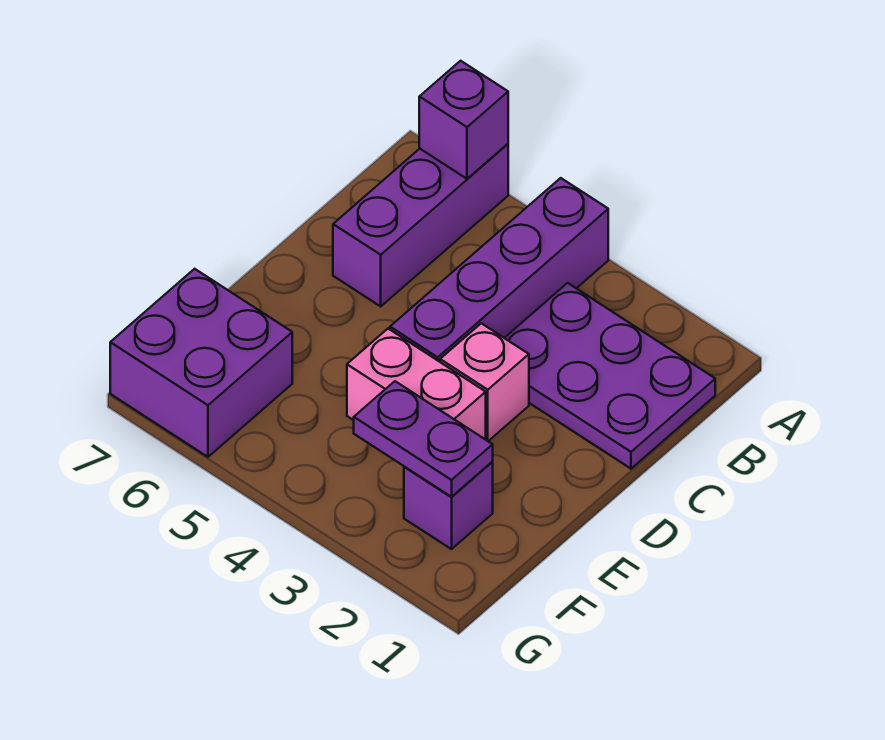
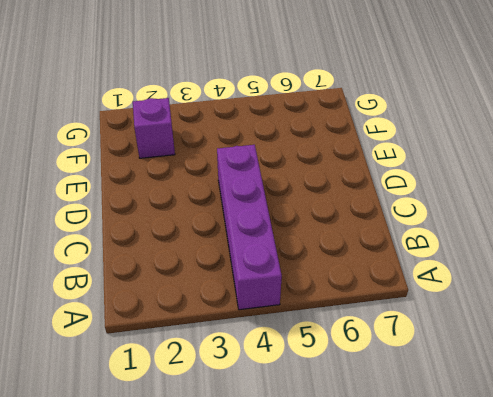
none -> purple brick A6:C6 level 1
none -> purple plate B1:C3 level 1

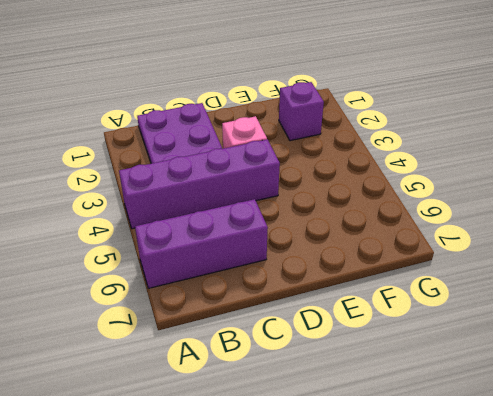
none -> pink brick E3:E4 level 1
none -> purple brick F6:G7 level 1

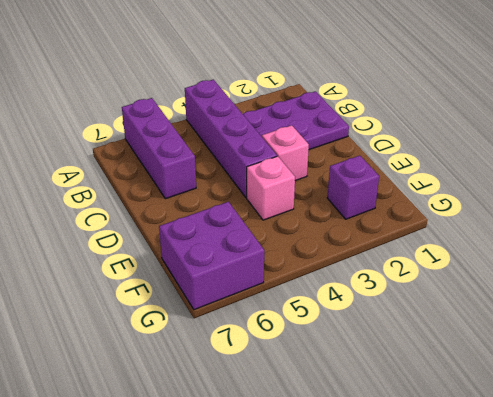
pink brick E4 level 1 -> pink brick E3:E4 level 1
none -> purple brick A6 level 2
none -> purple plate F2:F3 level 2

